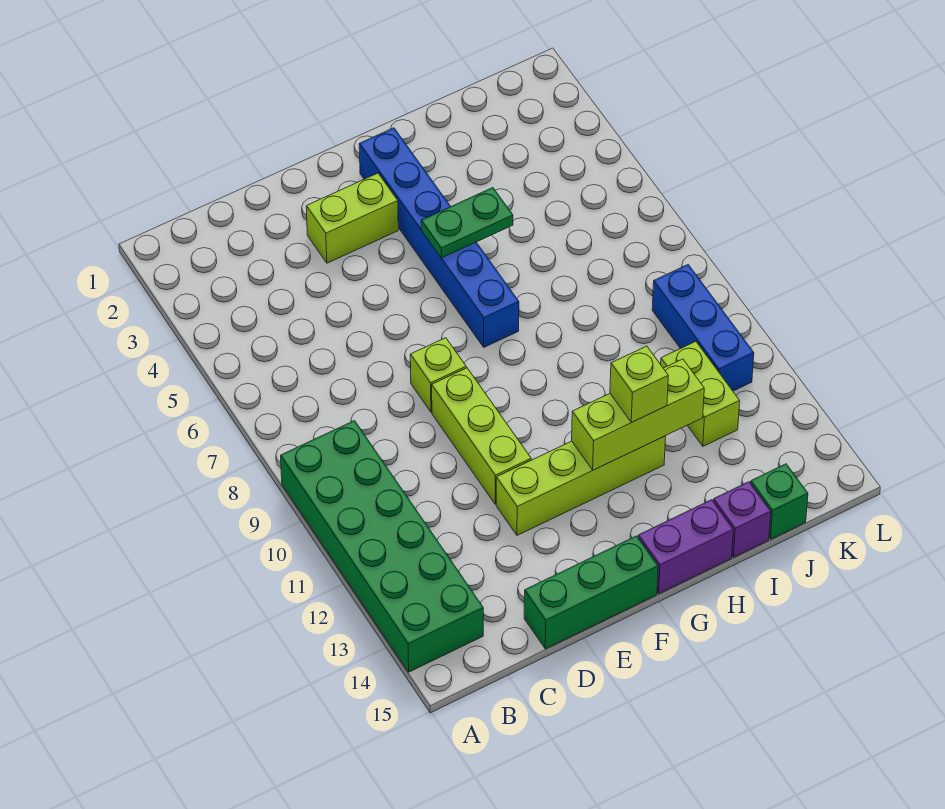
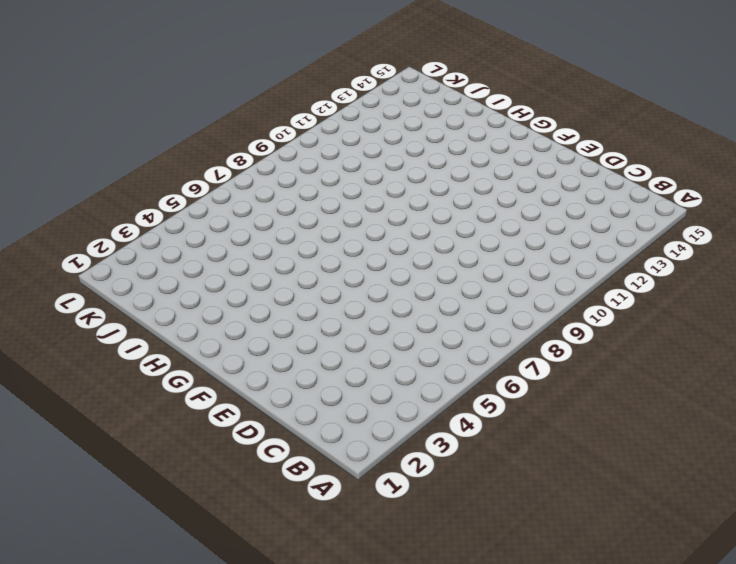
none -> green brick A9:B14 level 1
none -> green brick D15:F15 level 1
none -> lime brick E3:F3 level 1

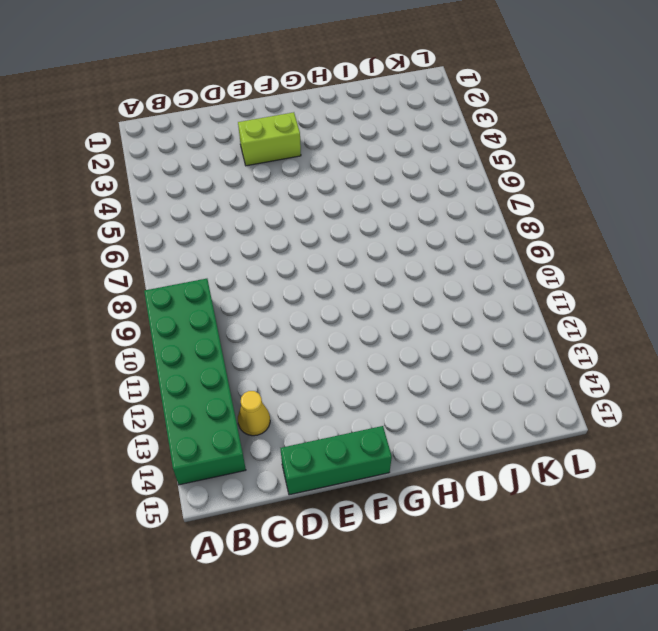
yellow cone C13 level 1 -> none
none -> lime brick E8 level 1
none -> lime brick E9:E11 level 1
none -> lime brick E12:H12 level 1

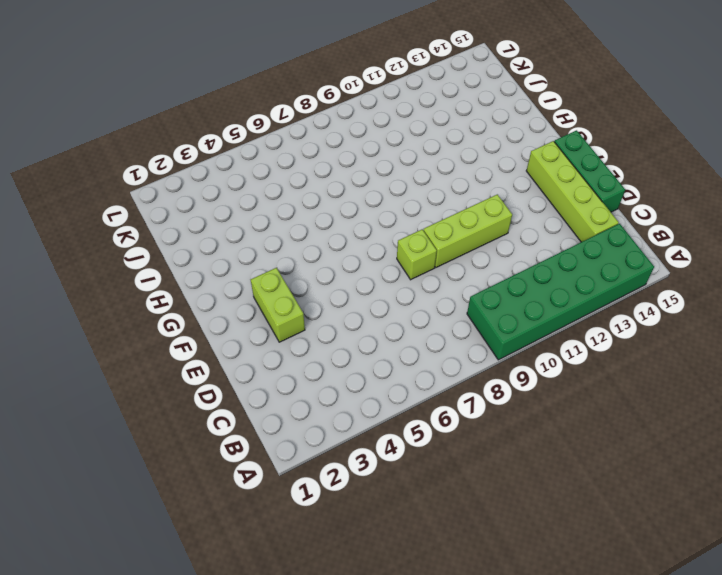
lime brick C14:F14 level 1 -> lime brick E12:H12 level 1
none -> blue brick G2:G7 level 1
none -> purple brick G15:H15 level 1
none -> purple brick I15 level 1

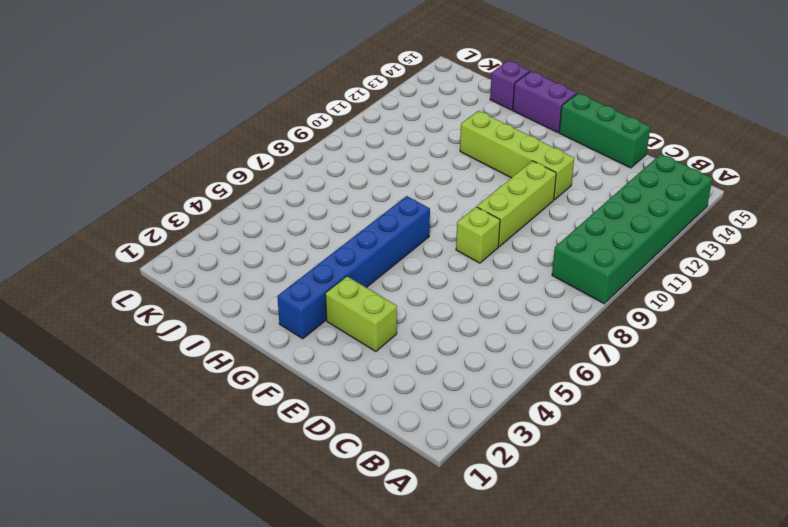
none -> lime brick J11:J12 level 1
none -> green brick J15 level 1
none -> blue brick K9:K11 level 1

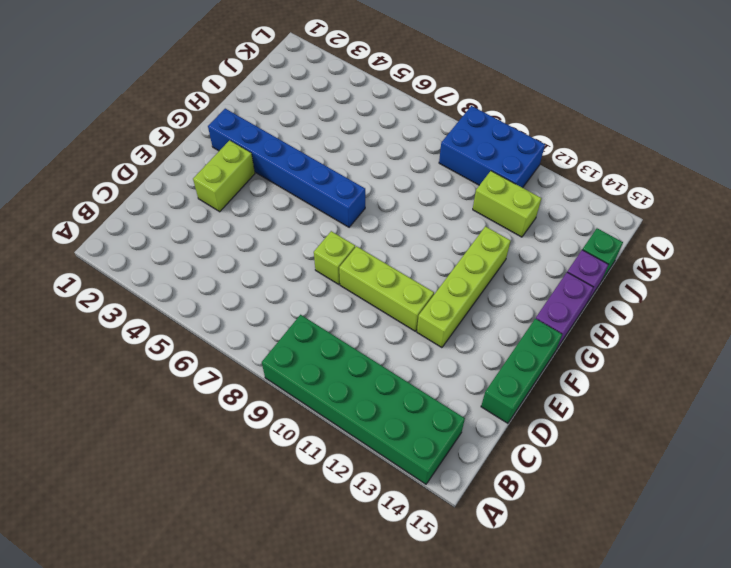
blue brick K9:L11 level 1 -> blue brick K9:K11 level 1
none -> green plate G5:H5 level 2
none -> lime brick G12:I12 level 2
none -> lime brick H12 level 3

